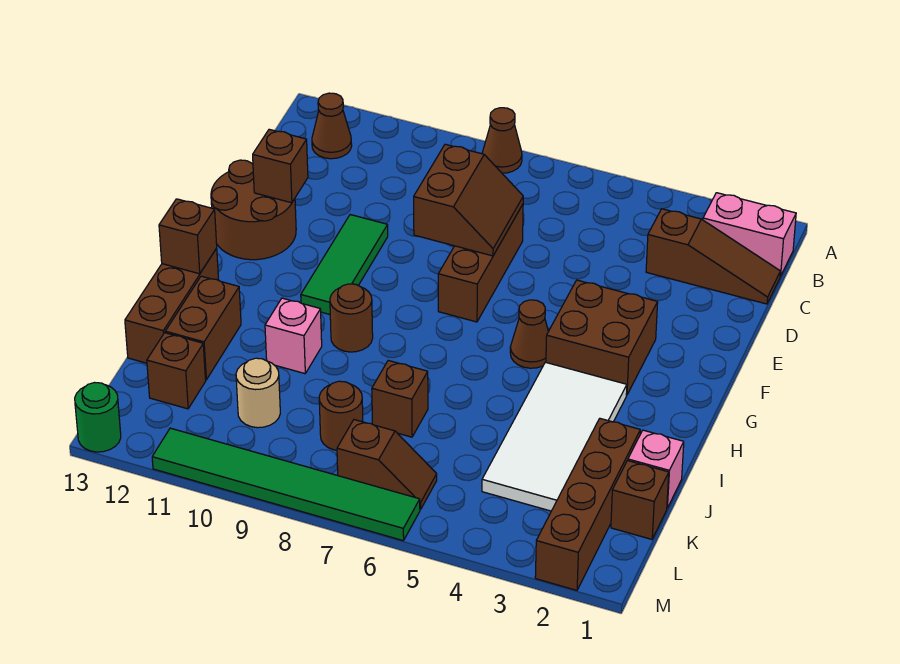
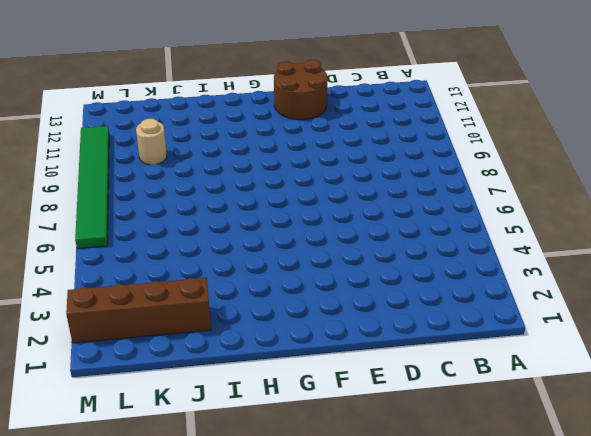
none -> brown cone A8 level 1
none -> pink brick B1:B2 level 1
none -> brown cone B12 level 1

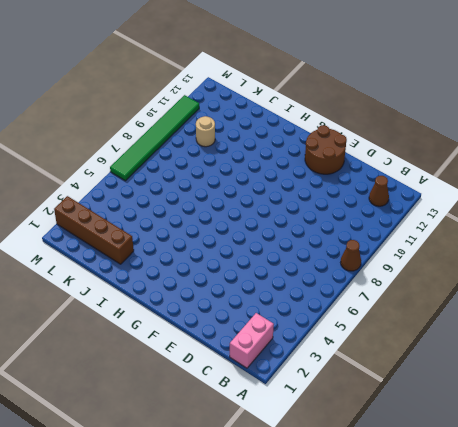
none -> brown slope C1:C3 level 1 top 3
none -> brown brick D7:F7 level 1
none -> green tile E10:G10 level 1

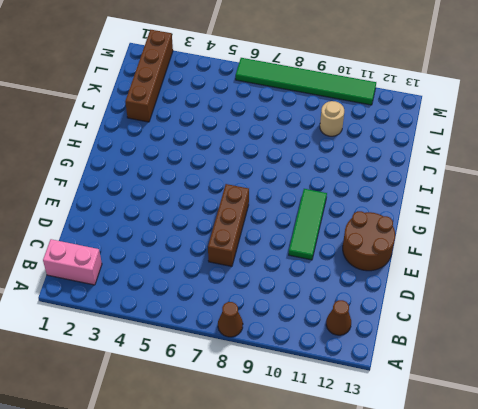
none -> brown slope C1:C3 level 1 top 3
none -> brown brick F3:G4 level 1
none -> brown cone G5 level 1

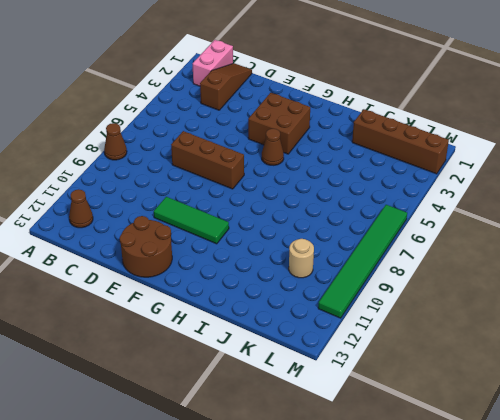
none -> white tile H3:K4 level 1
none -> brown round brick H9 level 1
none -> brown brick H13:J13 level 1

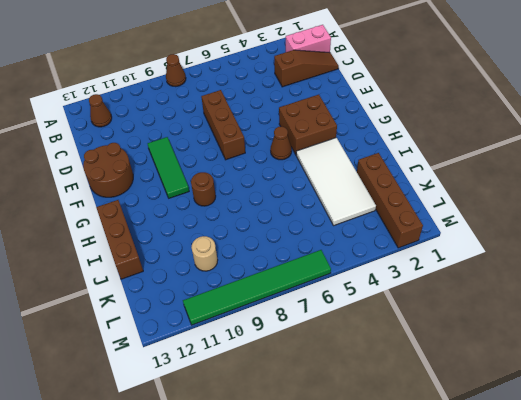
none -> pink brick I10 level 1
none -> brown brick I12:J12 level 1
none -> pink brick J1 level 1

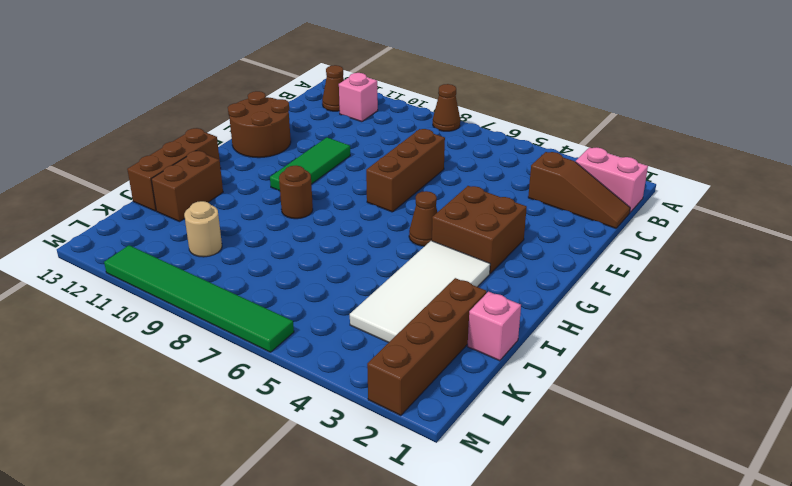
pink brick B11 level 1 -> pink brick I10 level 1
none -> brown brick J7 level 1
none -> brown brick K1 level 1
none -> brown round brick K8 level 1

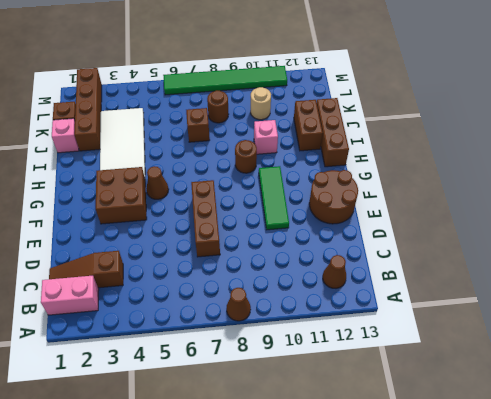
none -> brown brick K12 level 1
none -> brown slope L6:L7 level 1 top 7
none -> green round brick M13 level 1

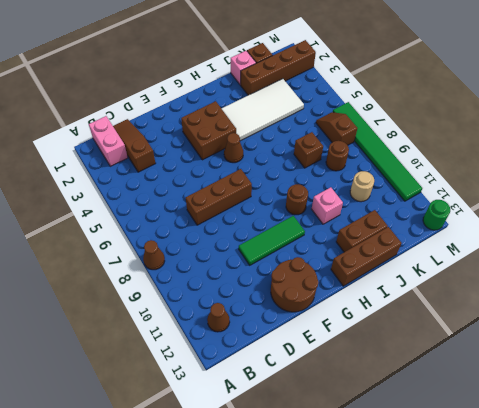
none -> brown brick K12 level 1
none -> brown slope D7:E8 level 2 top 8
none -> brown brick E12 level 2

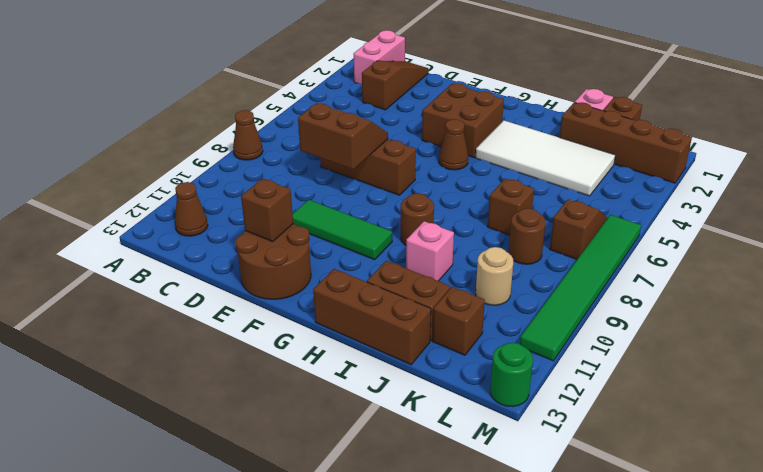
none -> brown brick H13 level 2

